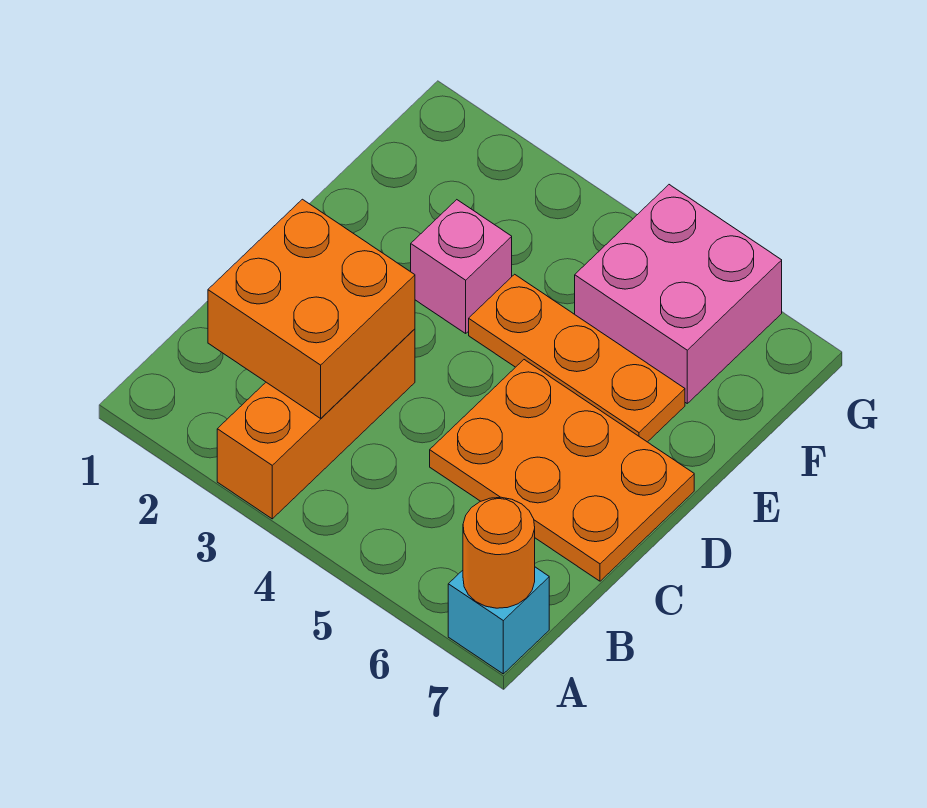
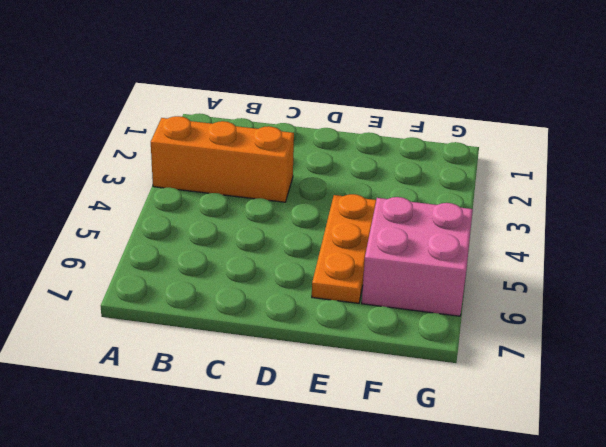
none -> cyan brick A7 level 1
none -> orange plate C5:D7 level 1

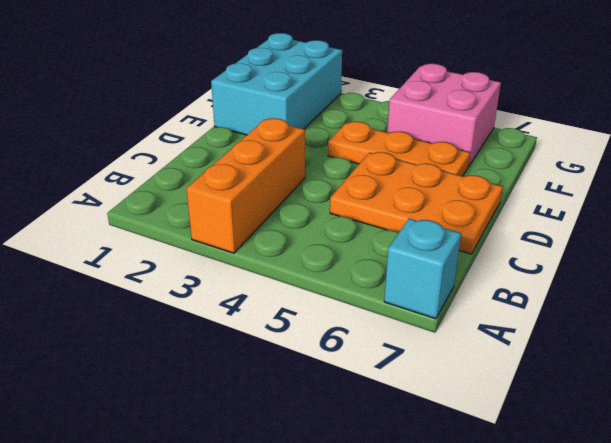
cyan brick E1:G2 level 1 -> none
none -> pink brick E3 level 1
none -> orange round brick A7 level 2

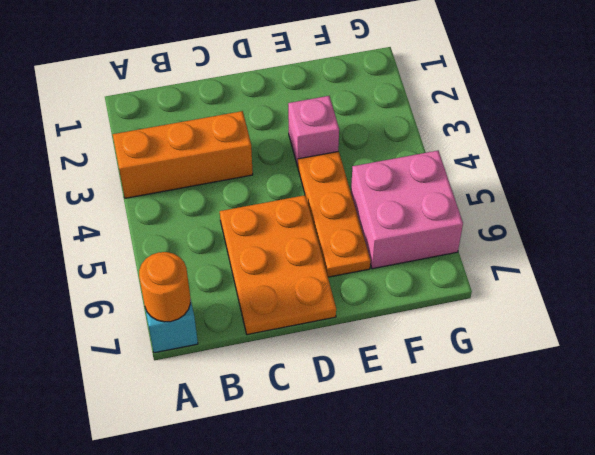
none -> orange brick B2:C3 level 2

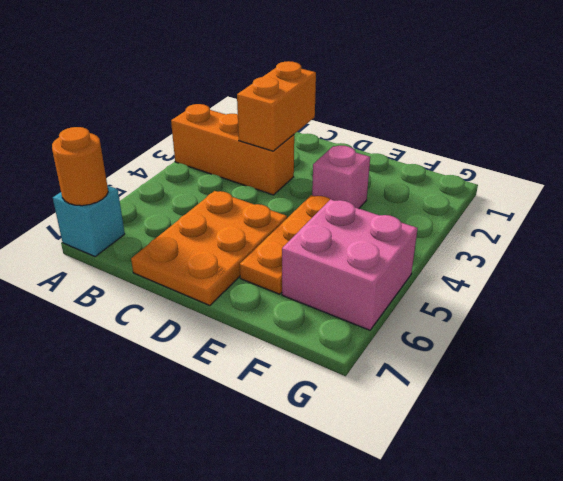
orange brick C2:C3 level 2 -> orange brick B2:C3 level 2

